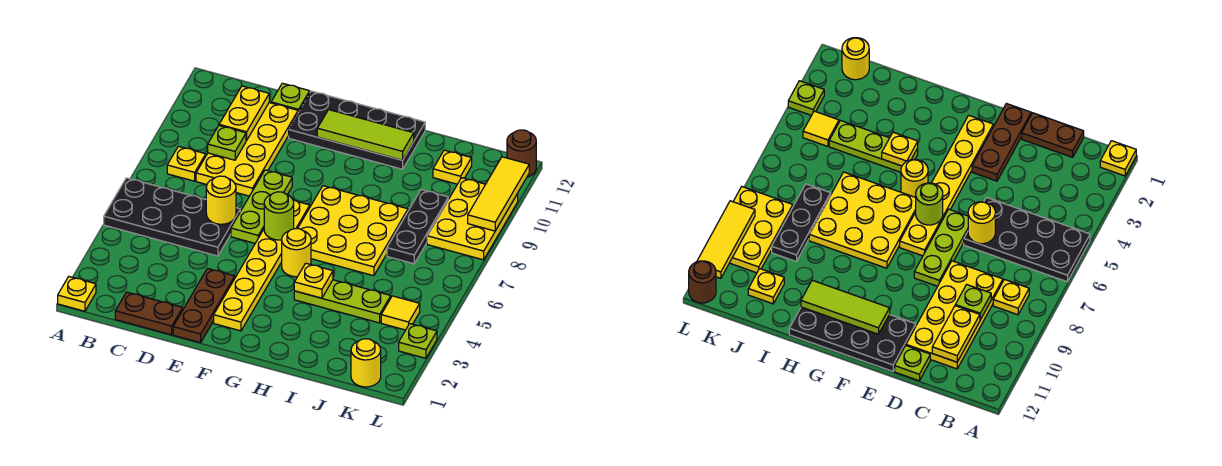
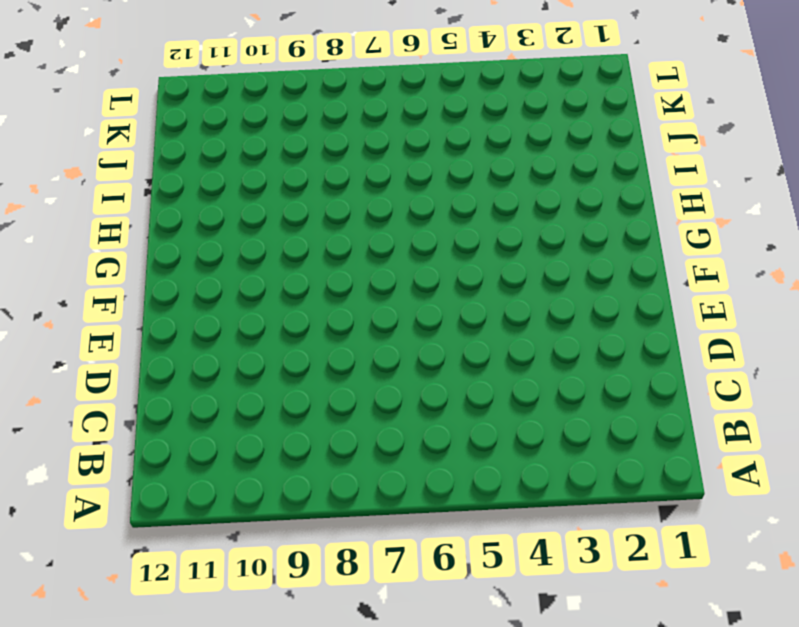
none -> yellow plate A1 level 1
none -> black plate A5:D6 level 1
none -> yellow plate B8 level 1

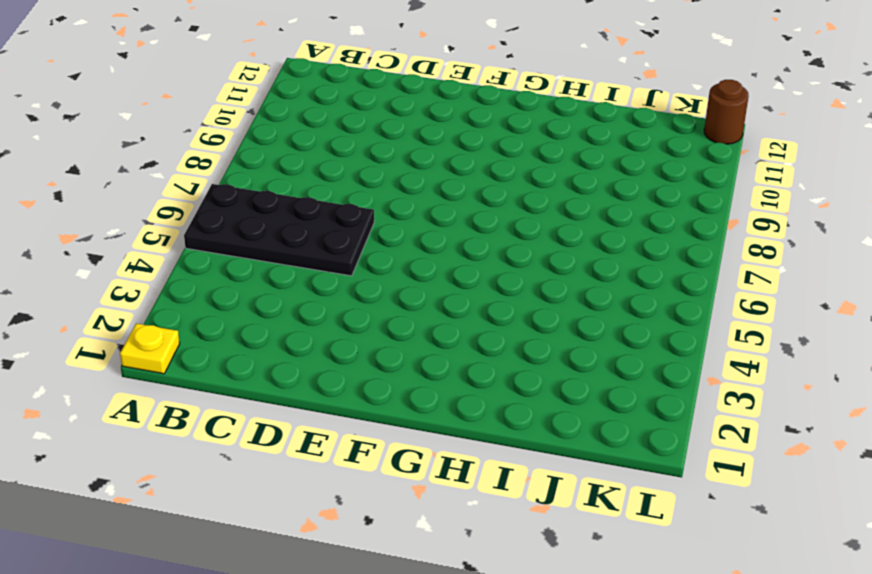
none -> yellow plate B8 level 1
none -> brown plate C1:D1 level 1
none -> yellow plate C8:D11 level 1

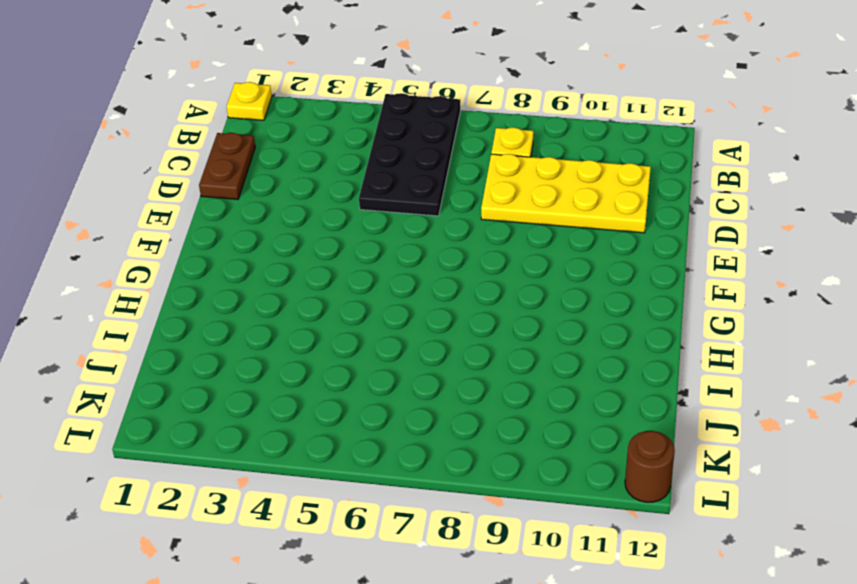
none -> lime plate D12 level 1
none -> brown plate E1:E3 level 1
none -> lime plate E6:E8 level 1

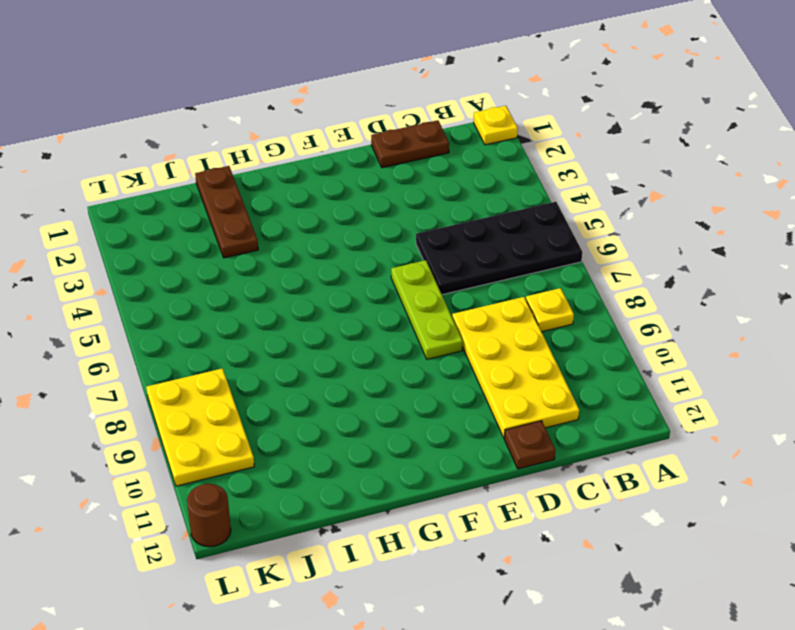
brown plate D12 level 1 -> lime plate D12 level 1
brown plate I1:I3 level 1 -> brown plate E1:E3 level 1
none -> black plate E11:H12 level 1
none -> yellow plate F2:F7 level 1
none -> yellow round brick G5 level 1

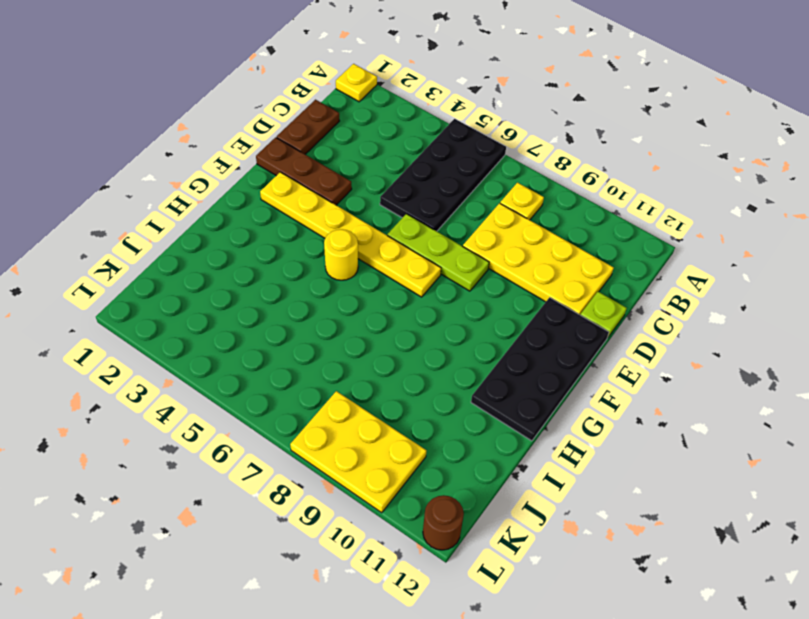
none -> yellow plate G6:I8 level 1
none -> lime plate H4:J4 level 1
none -> black plate J7:J9 level 1

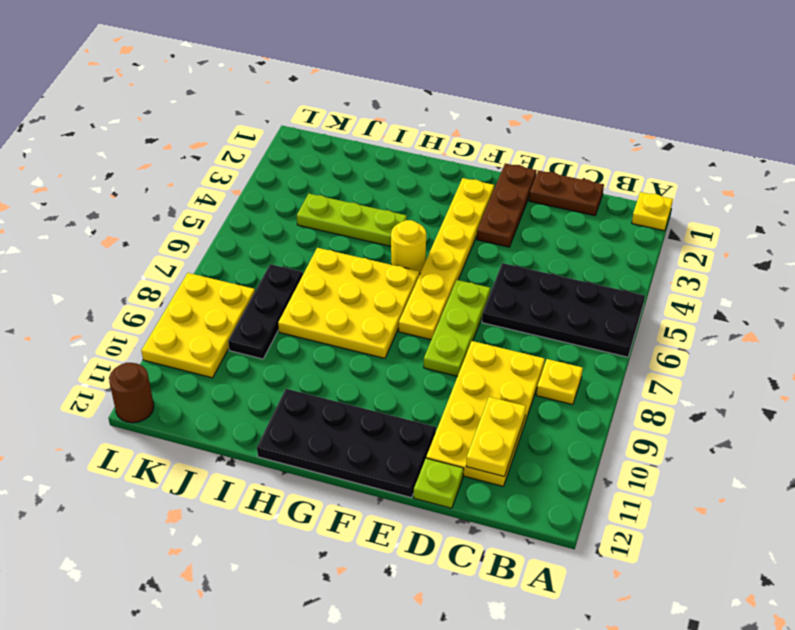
none -> yellow plate J11 level 1
none -> yellow round brick K1 level 1
none -> yellow tile K4 level 1

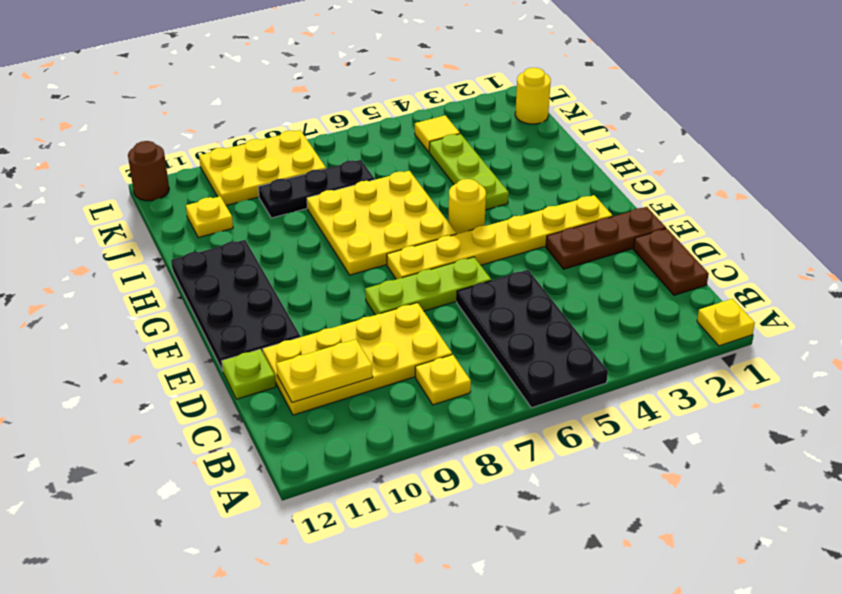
none -> lime plate L3 level 1
none -> lime plate C9 level 2
none -> yellow round brick D6 level 2

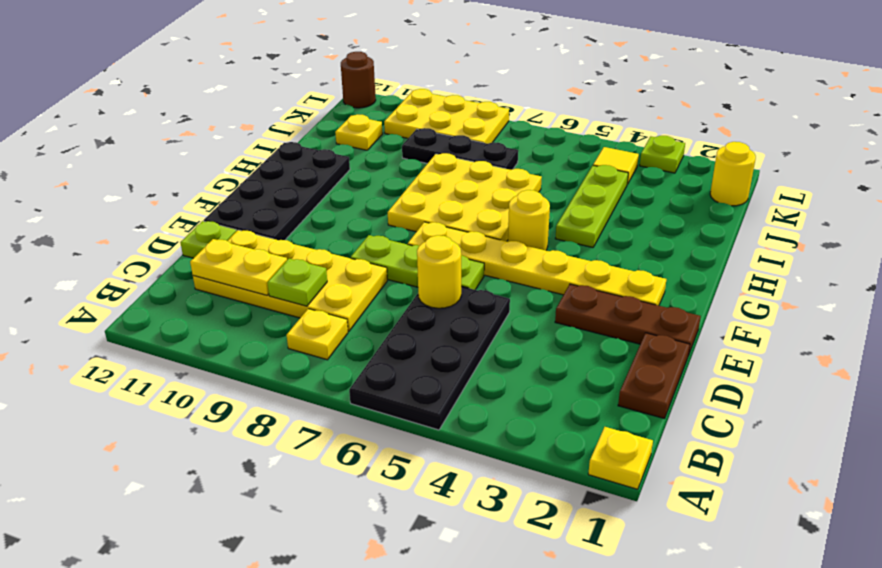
none -> lime round brick F6 level 2
none -> lime tile F11:H11 level 2
none -> yellow plate H4 level 2

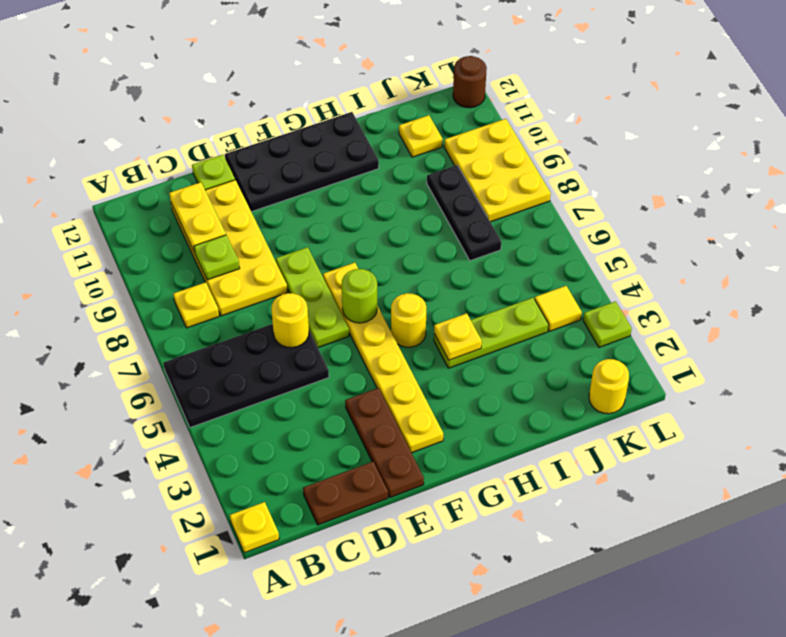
none -> yellow plate G6:I8 level 1
none -> lime tile F11:H11 level 2
none -> yellow tile L9:L11 level 2

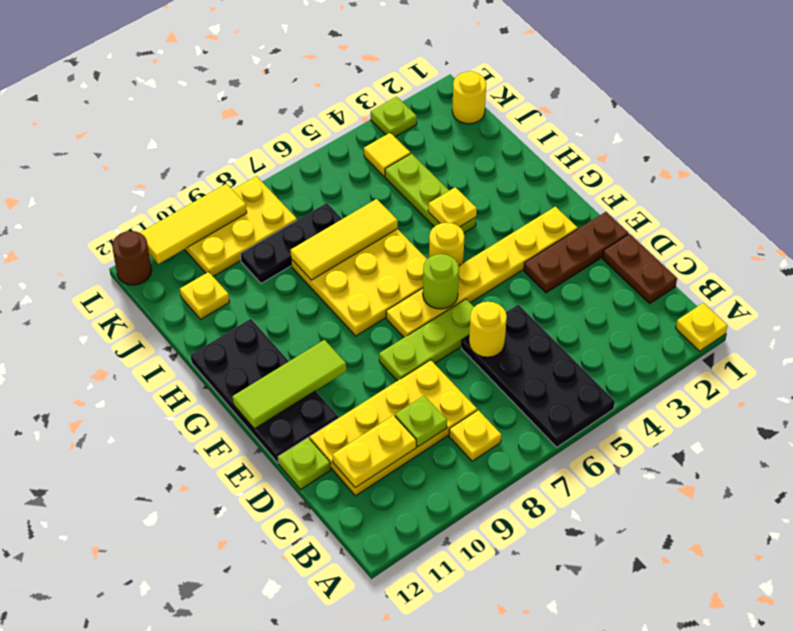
lime tile F10:F12 level 2 -> lime tile F11:H11 level 2
yellow tile I6:I8 level 2 -> none

